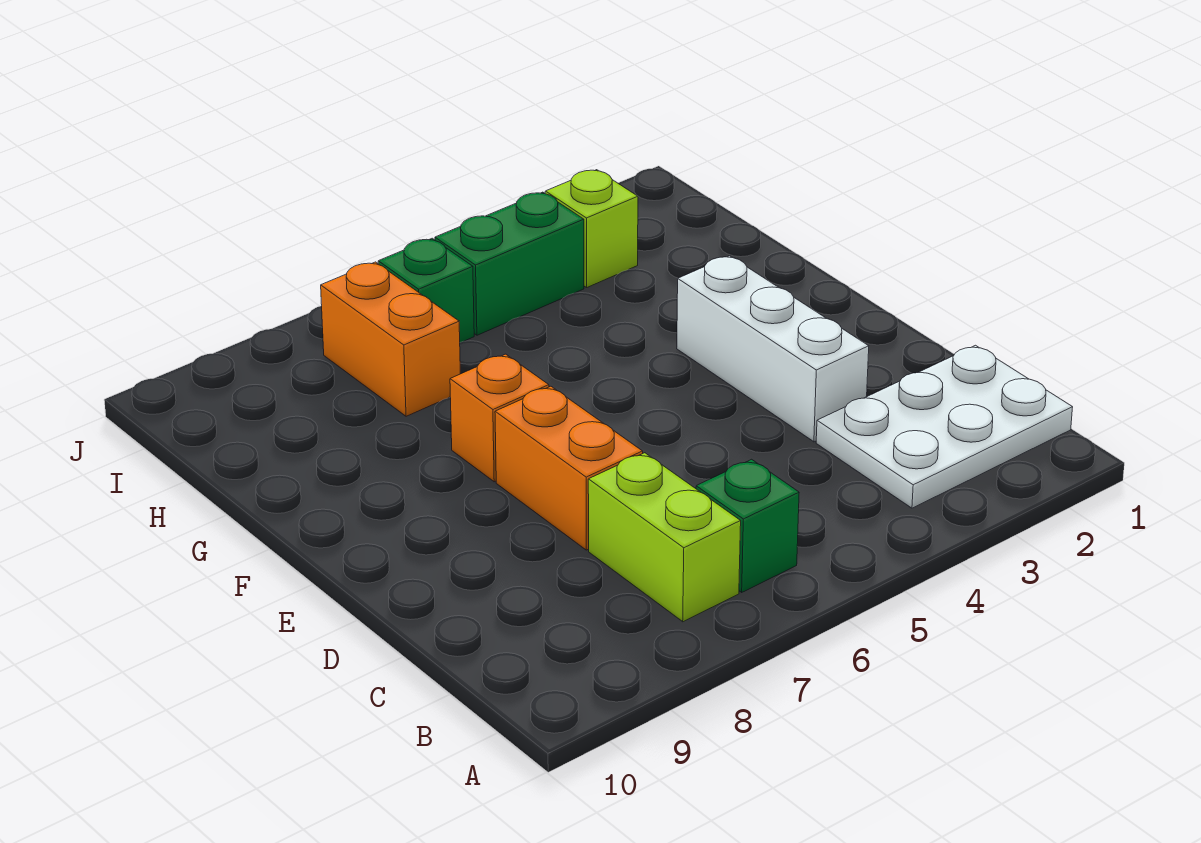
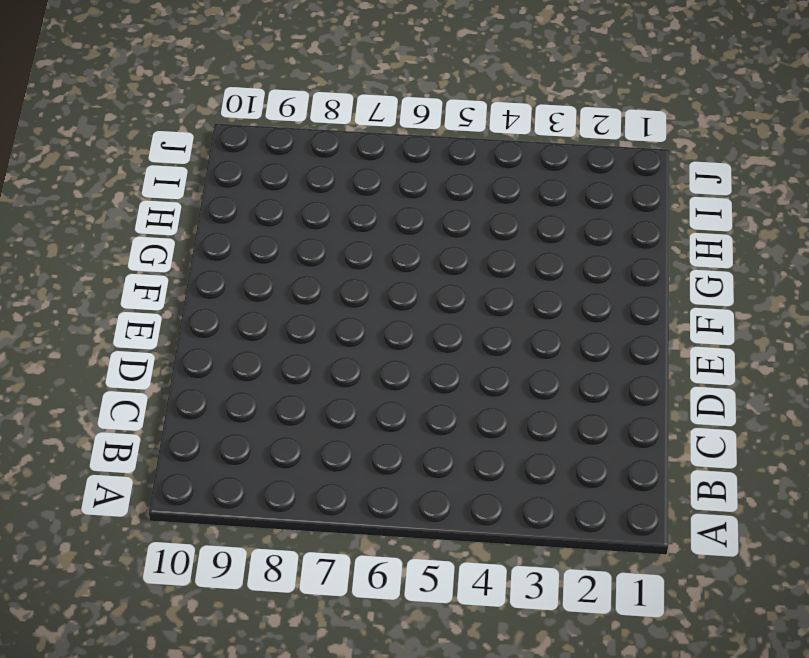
none -> white plate B1:C3 level 1
none -> green brick B6 level 1

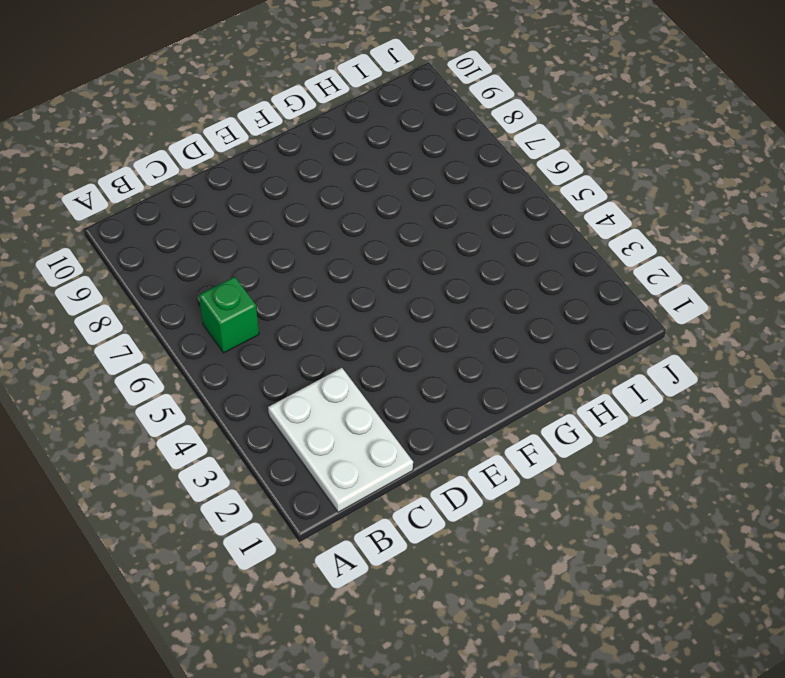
none -> lime brick B7:C7 level 1
none -> white brick D3:F3 level 1

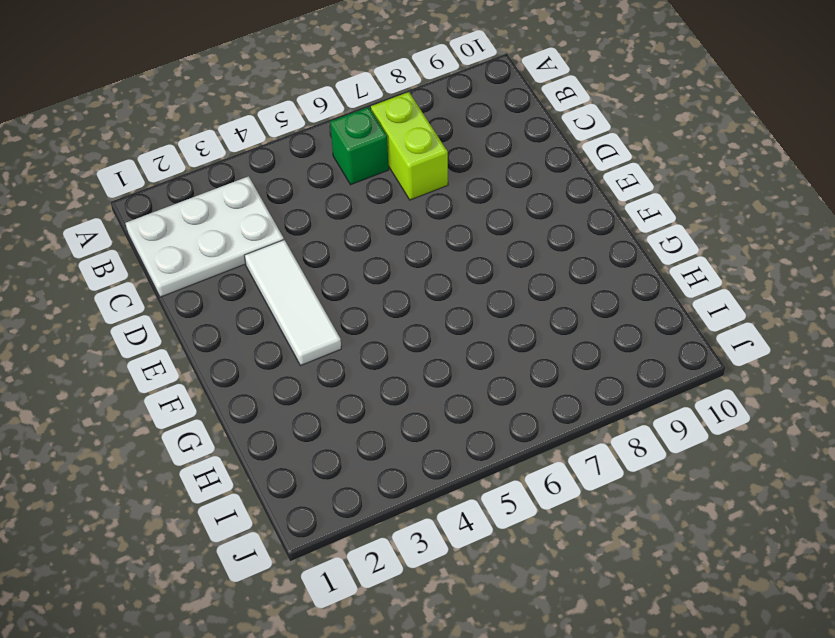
white tile D3:F3 level 1 -> white brick D3:F3 level 1
none -> orange brick D7:E7 level 1
none -> orange brick F7 level 1

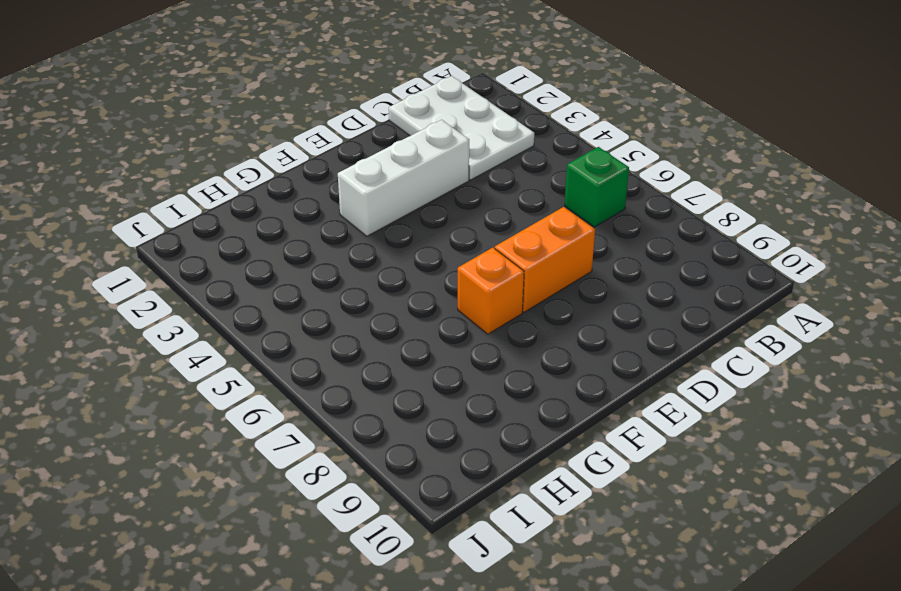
none -> lime brick B7:C7 level 1
none -> orange brick H7:I7 level 1

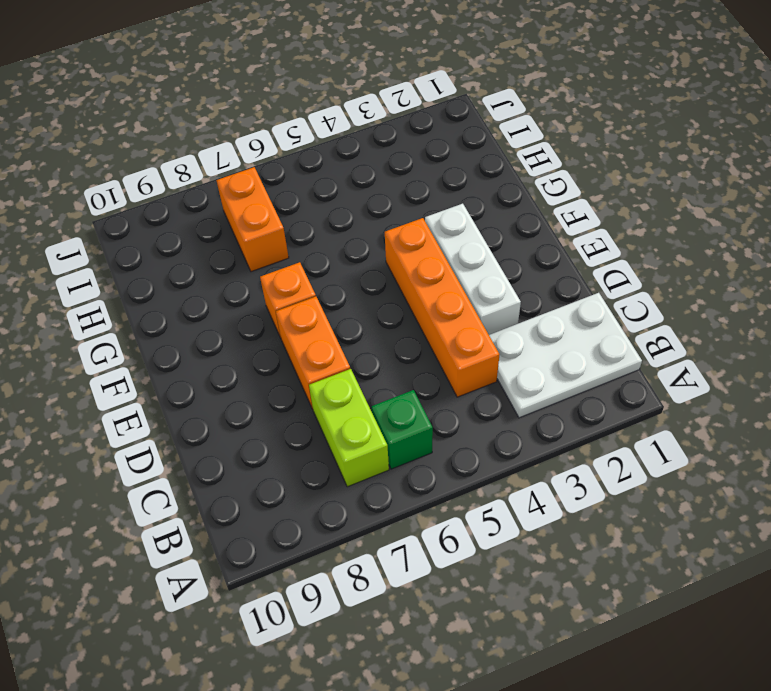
orange brick C4:F4 level 1 -> none
none -> lime brick I3 level 1
none -> green brick I4:I5 level 1

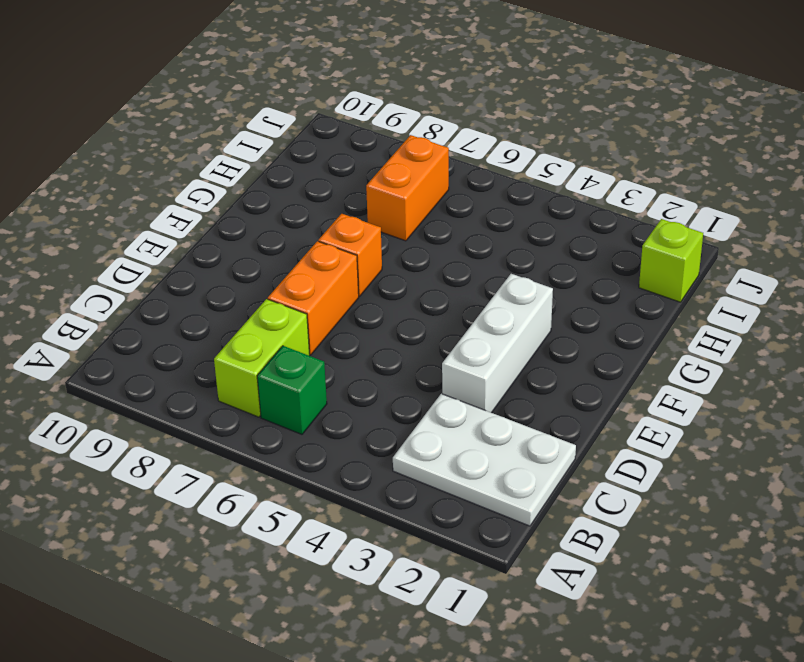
lime brick I1 level 1 -> lime brick I3 level 1
none -> green brick I4:I5 level 1
none -> green brick I6 level 1

